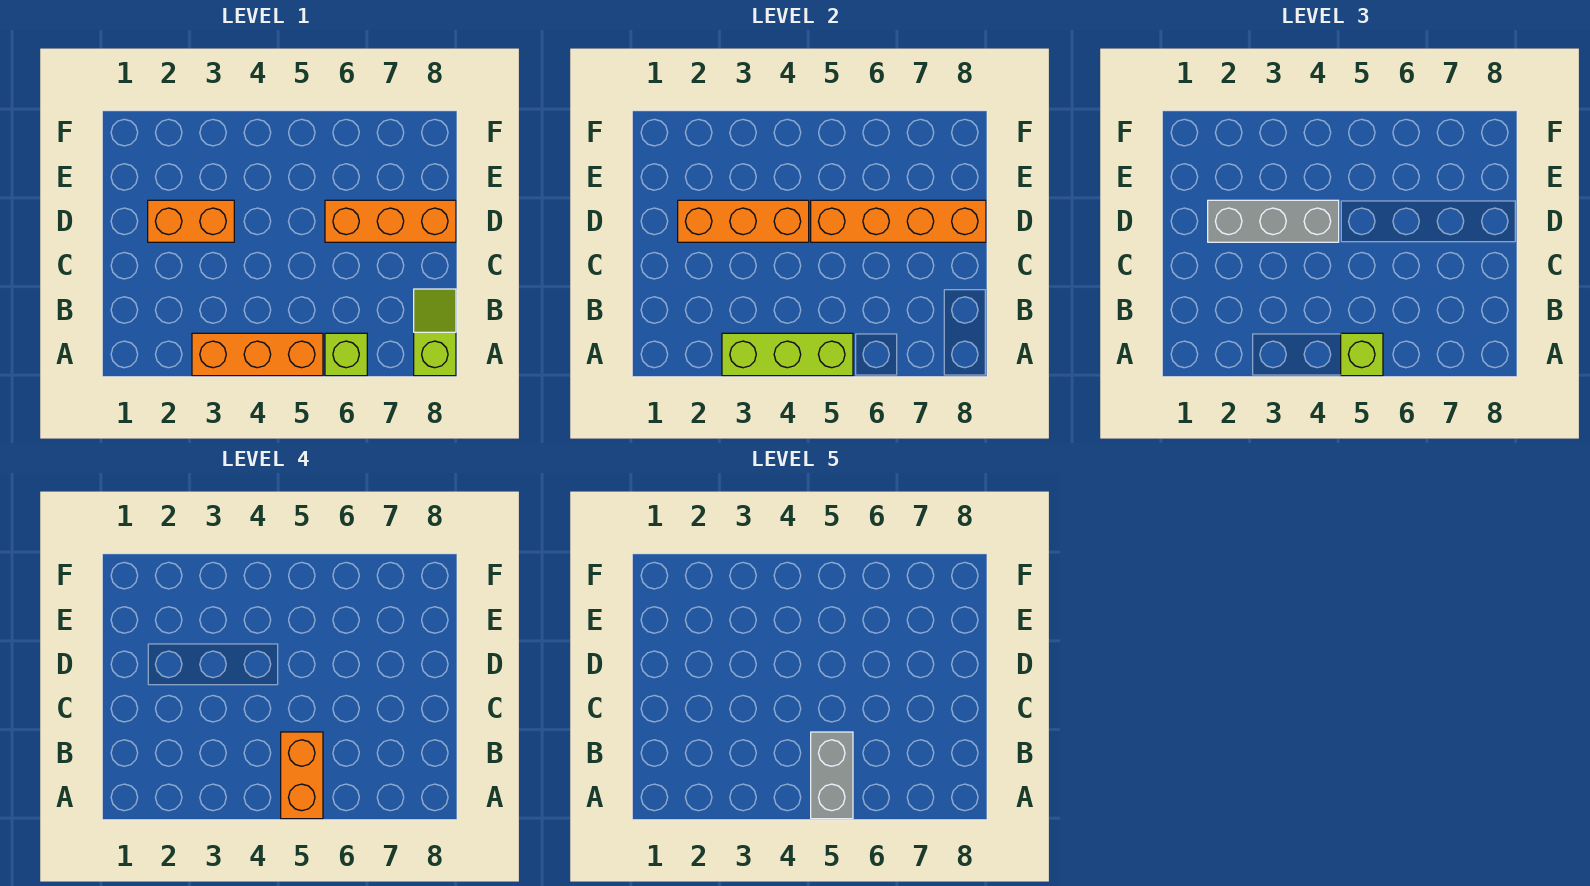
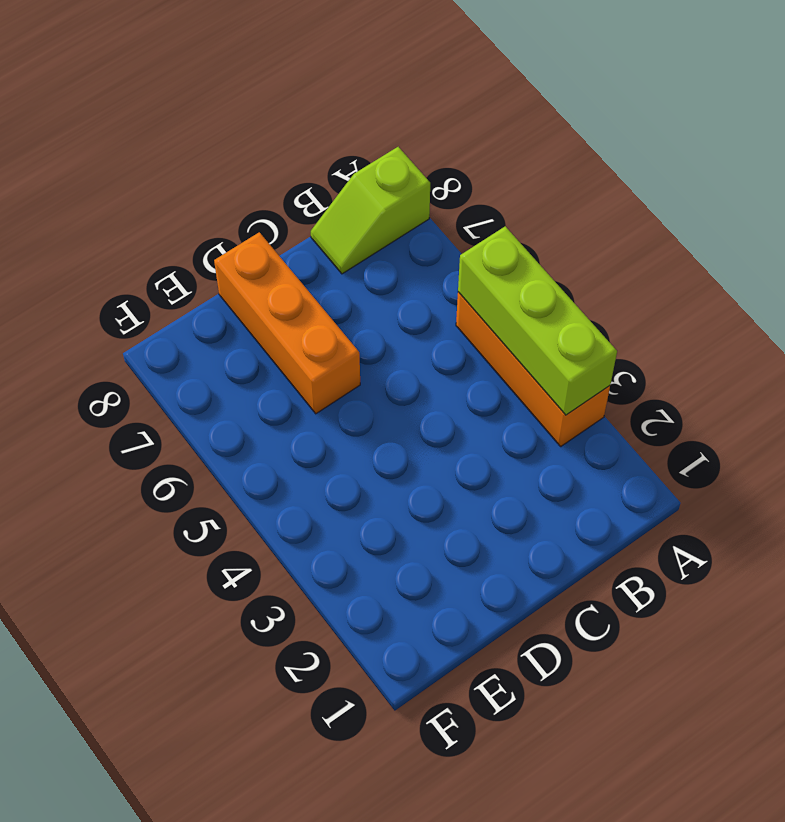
none -> lime brick A6 level 1
none -> orange brick D2:D3 level 1
none -> orange brick D2:D4 level 2

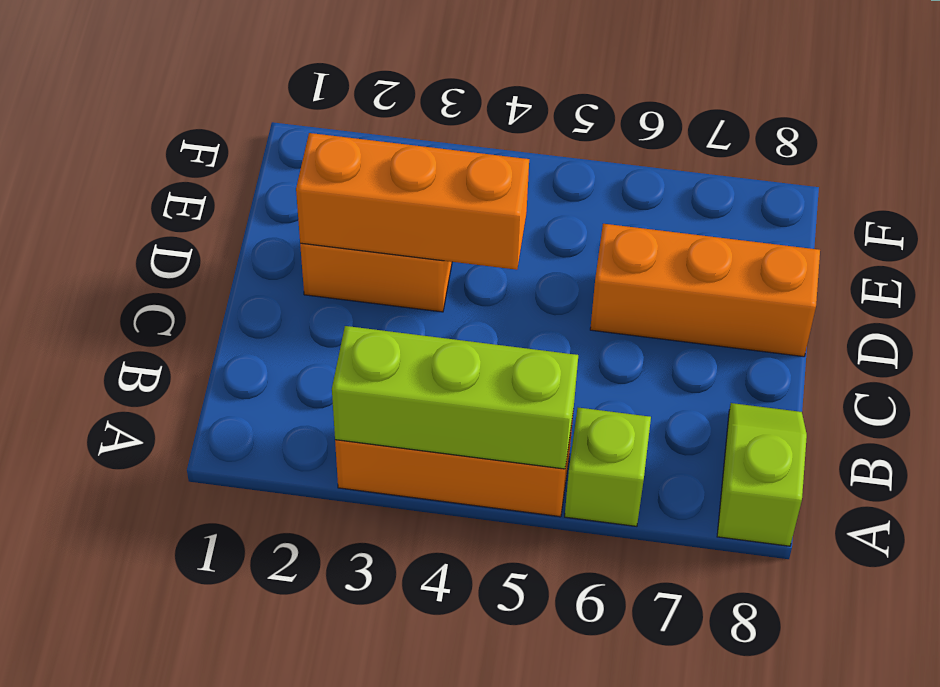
none -> orange brick D5:D8 level 2
none -> lime brick A5 level 3
none -> grey brick D2:D4 level 3

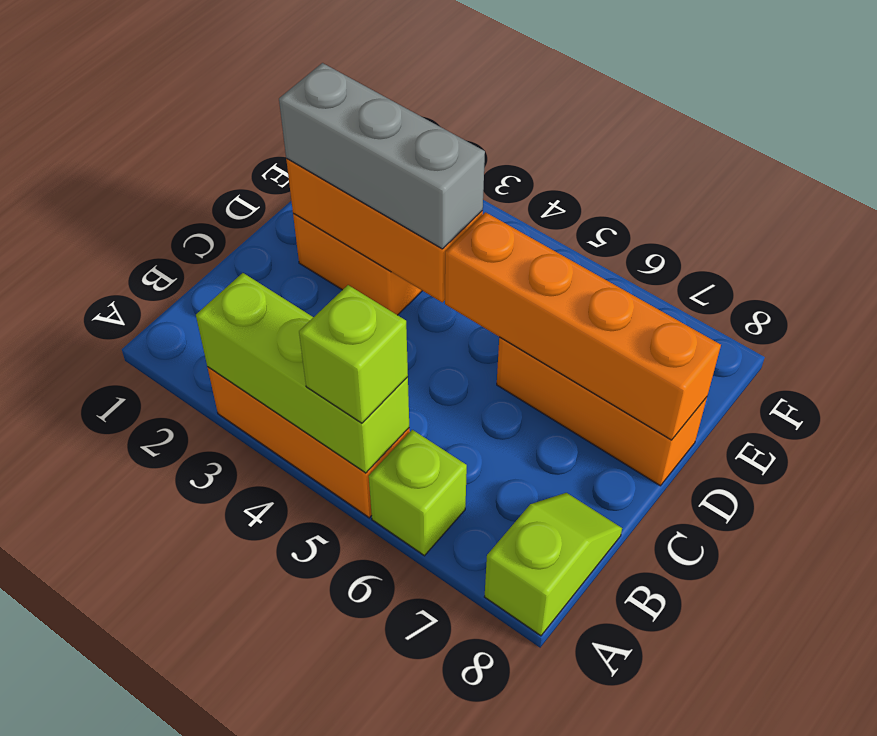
none -> orange brick A5:B5 level 4
none -> grey brick A5:B5 level 5

